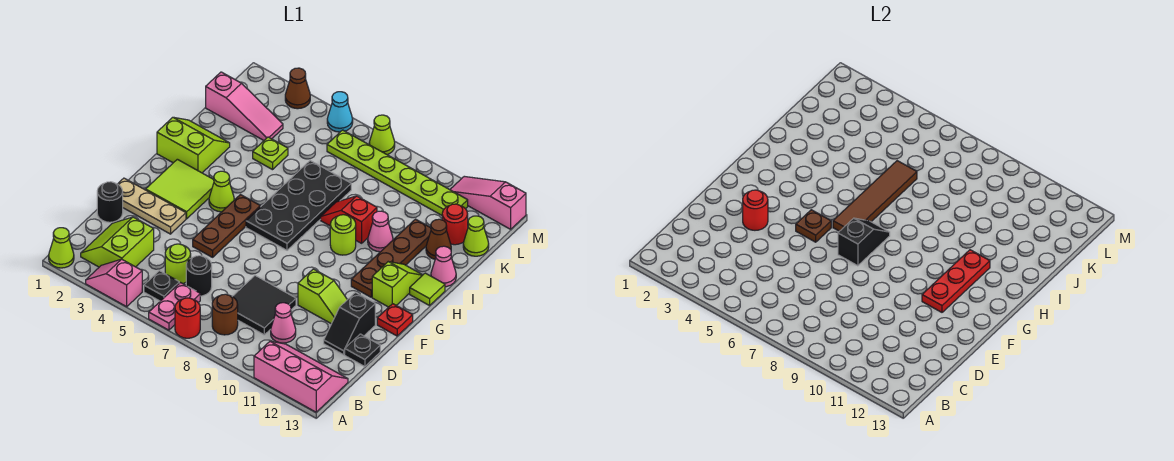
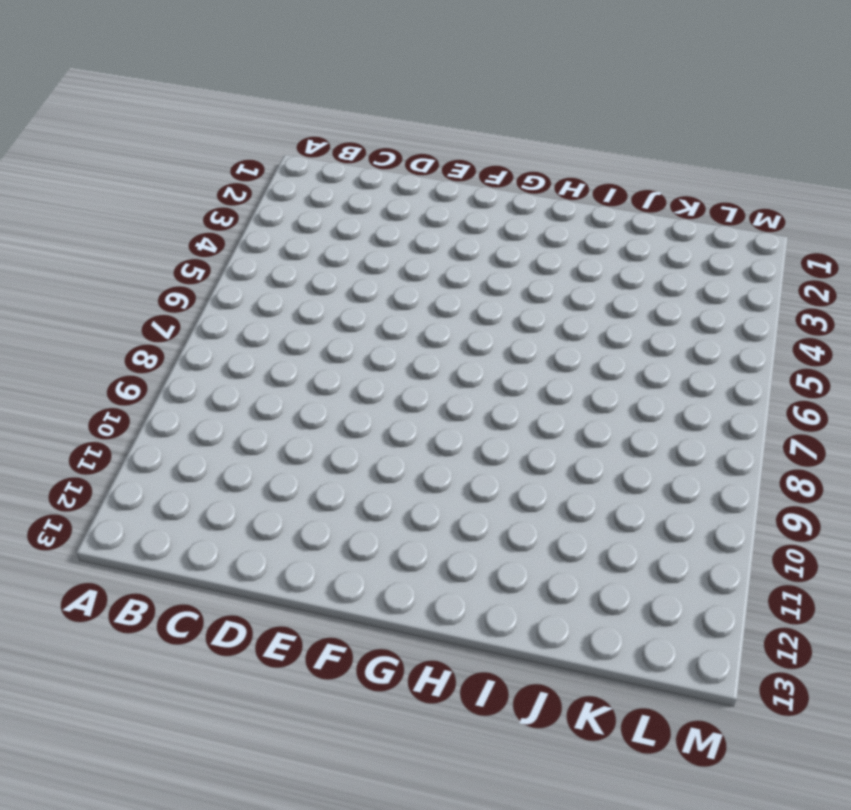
none -> lime cone A1 level 1
none -> pink slope A3:A4 level 1 top 4
none -> pink plate A6:B6 level 1
none -> red round brick A7 level 1

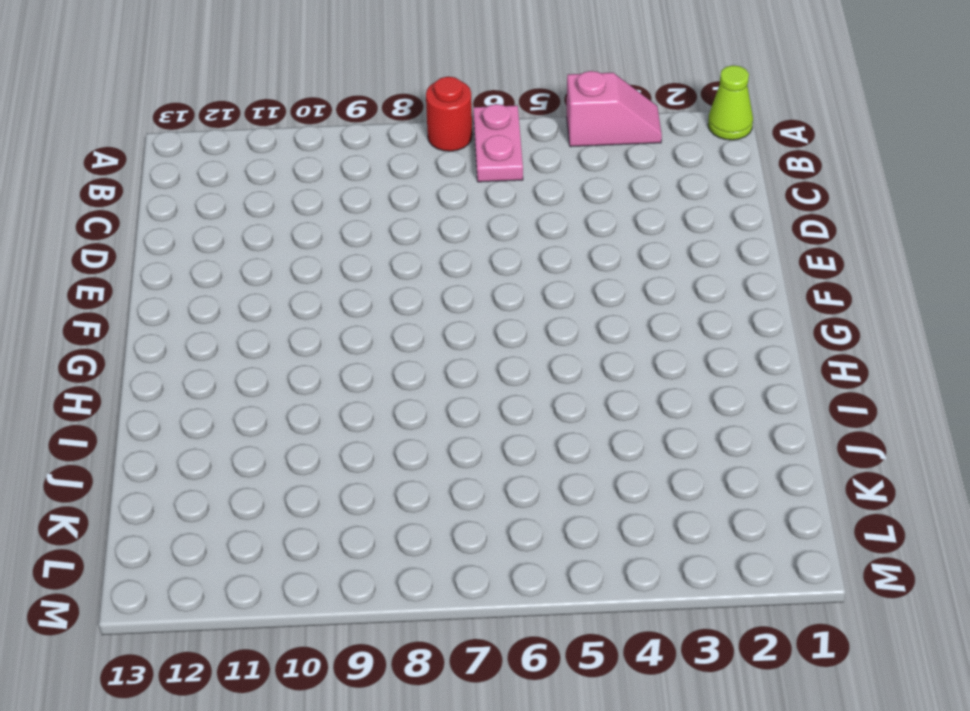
none -> pink slope A11:B13 level 1 top A
none -> lime slope B2:C3 level 1 top 3
none -> black plate B5 level 1
none -> brown round brick B8 level 1

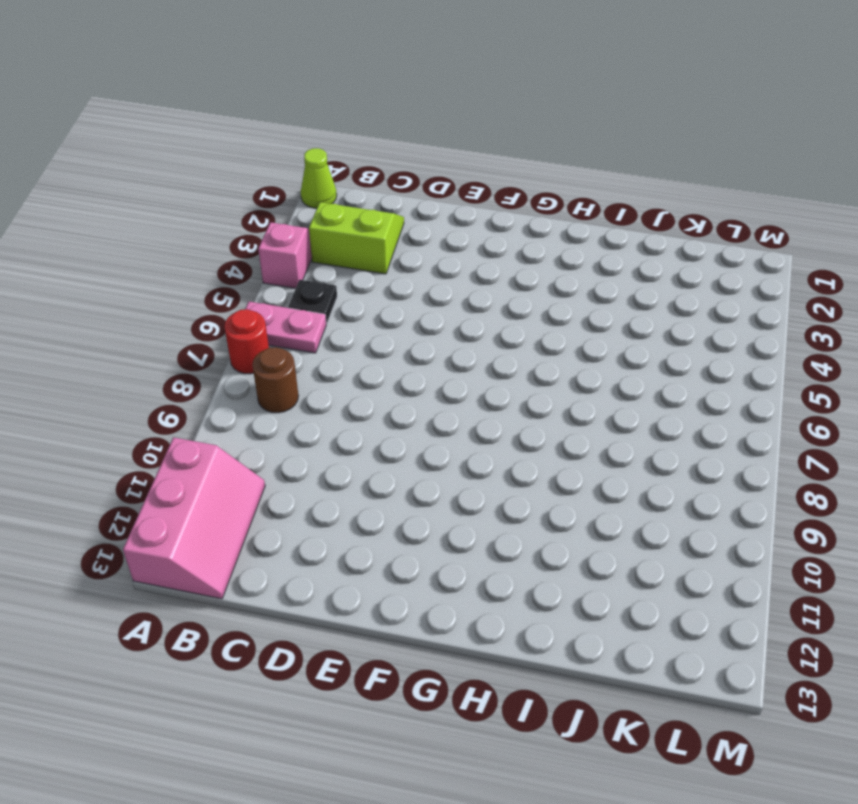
none -> lime round brick C5 level 1
none -> black round brick C6 level 1
none -> black tile C8:D9 level 1
none -> pink cone C10 level 1

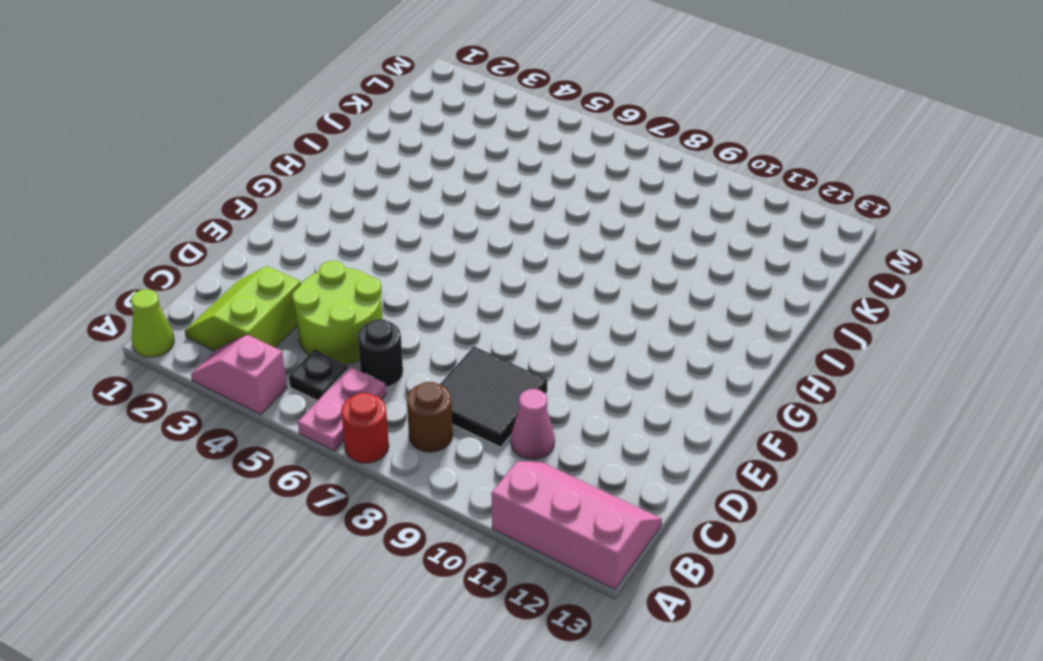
lime round brick C4:D5 level 1 -> lime round brick C5 level 1
none -> black round brick D1 level 1
none -> black slope D12:E12 level 1 top E
none -> black plate D13 level 1
none -> tan plate E1:E3 level 1

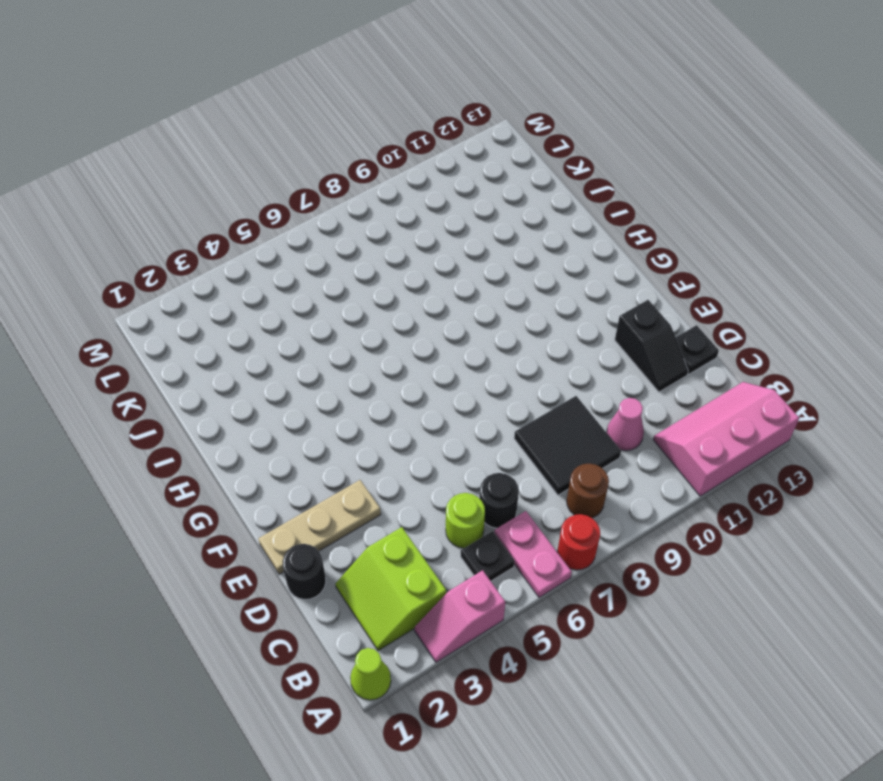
none -> brown plate E5:G5 level 1
none -> lime slope E10:E11 level 1 top 10
none -> lime tile F2:G3 level 1
none -> red plate F13 level 1

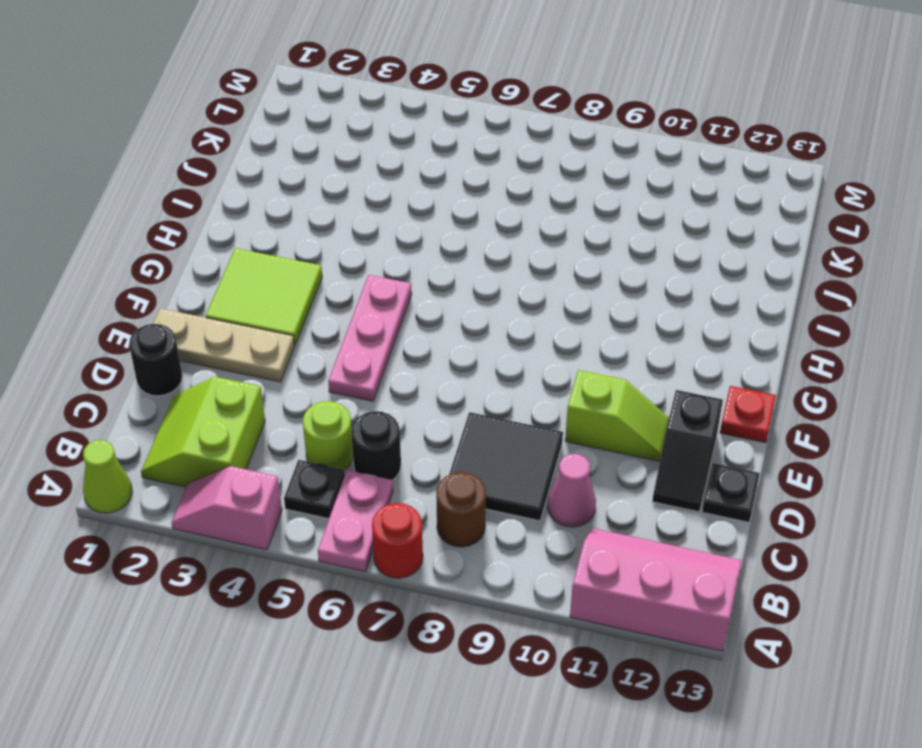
pink plate E5:G5 level 1 -> brown plate E5:G5 level 1
none -> lime cone G4 level 1
none -> black plate G6:J7 level 1
none -> brown plate G11:J11 level 1
none -> lime slope G12:H12 level 1 top G

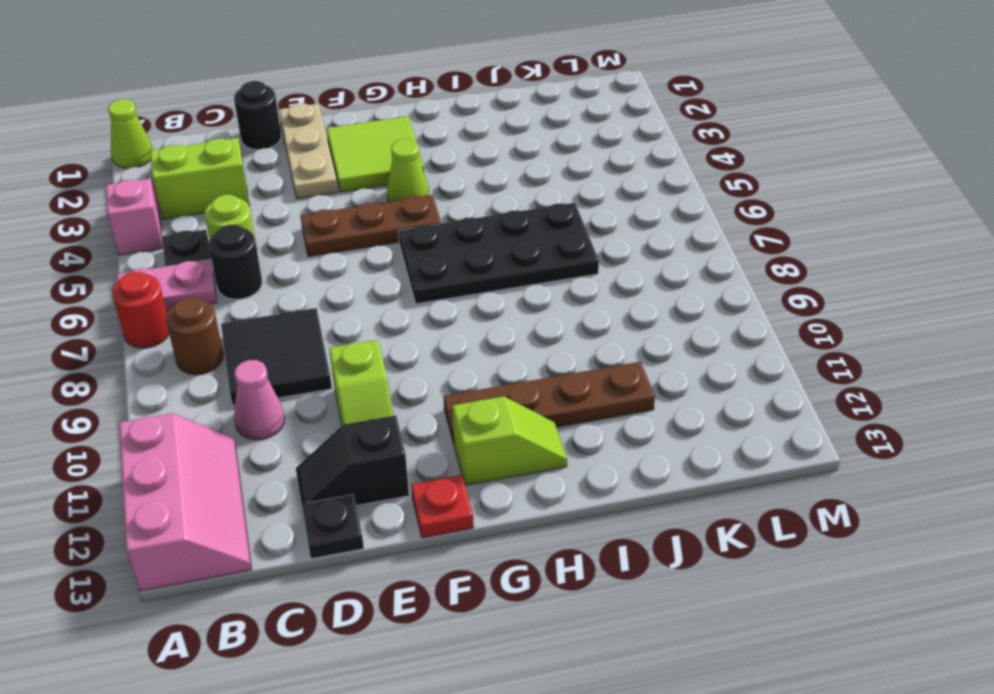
none -> lime slope H1:I2 level 1 top H
none -> lime round brick H9 level 1
none -> lime tile H13 level 1
none -> red slope I8:I9 level 1 top 9

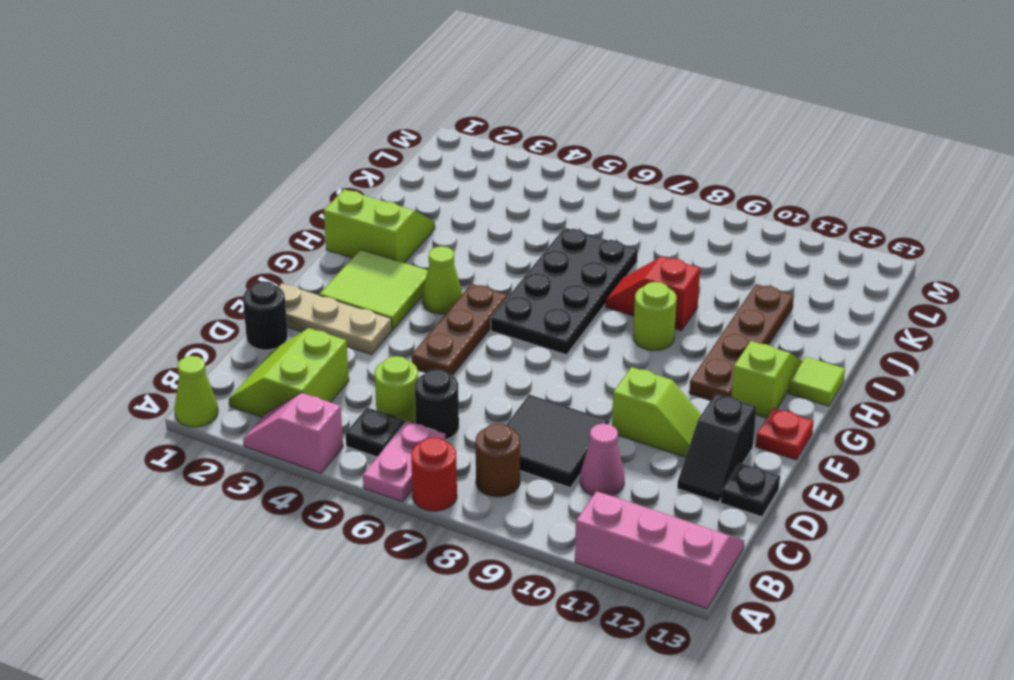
none -> pink cone I10 level 1
none -> pink cone I13 level 1
none -> lime plate J4 level 1
none -> brown cone J12 level 1

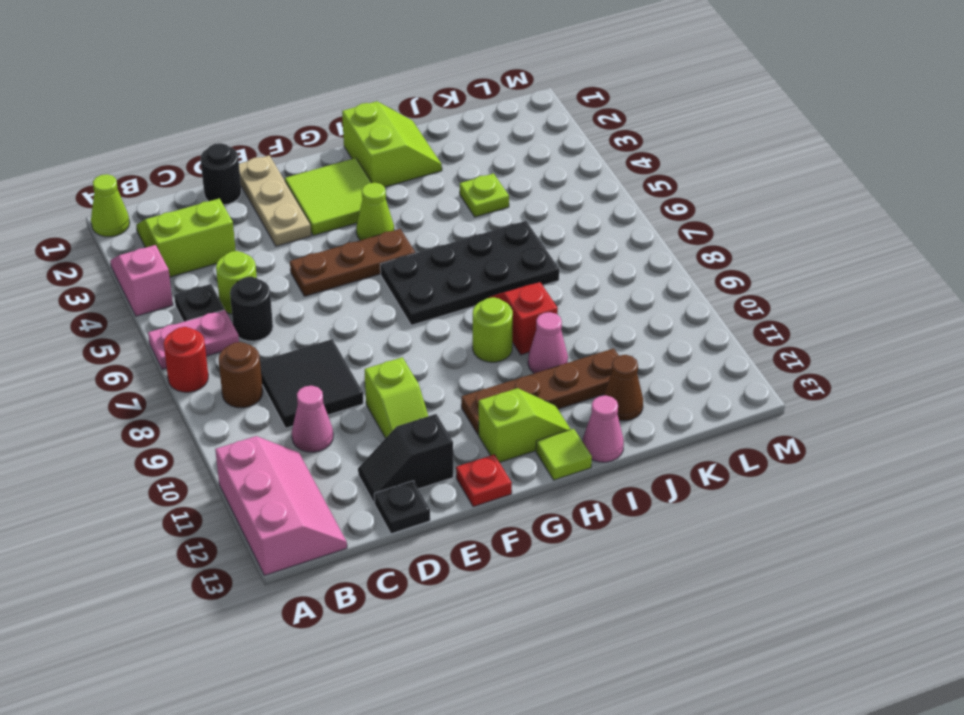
none -> pink slope K1:K3 level 1 top 1
none -> red round brick K12 level 1
none -> lime cone K13 level 1
none -> lime plate L6:L11 level 1

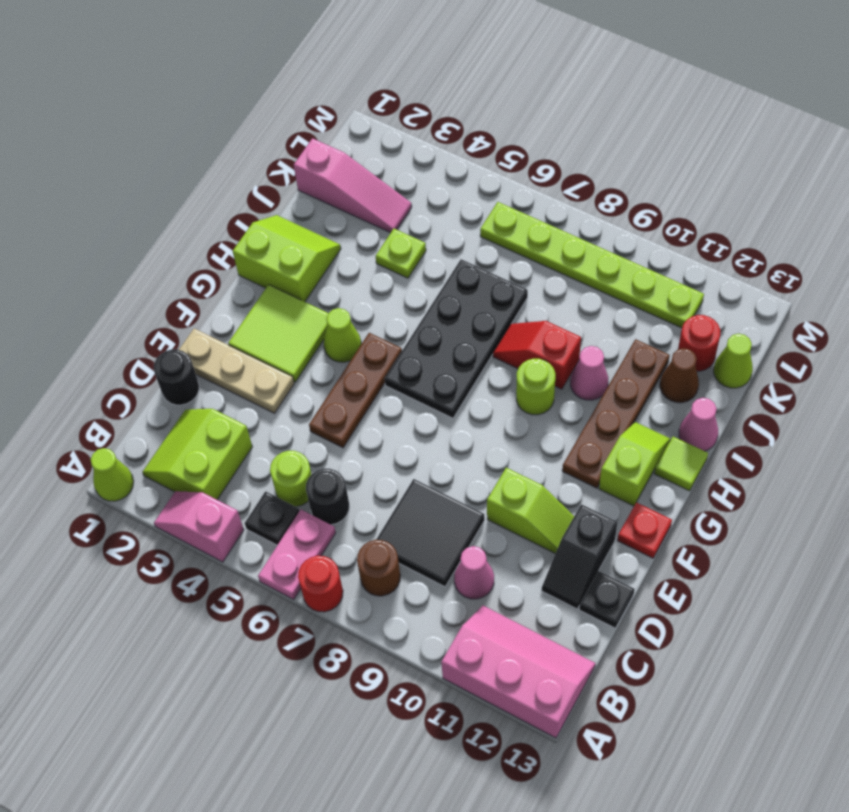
none -> brown cone M3 level 1
none -> cyan cone M5 level 1
none -> lime cone M7 level 1
none -> pink slope M11:M13 level 1 top 13

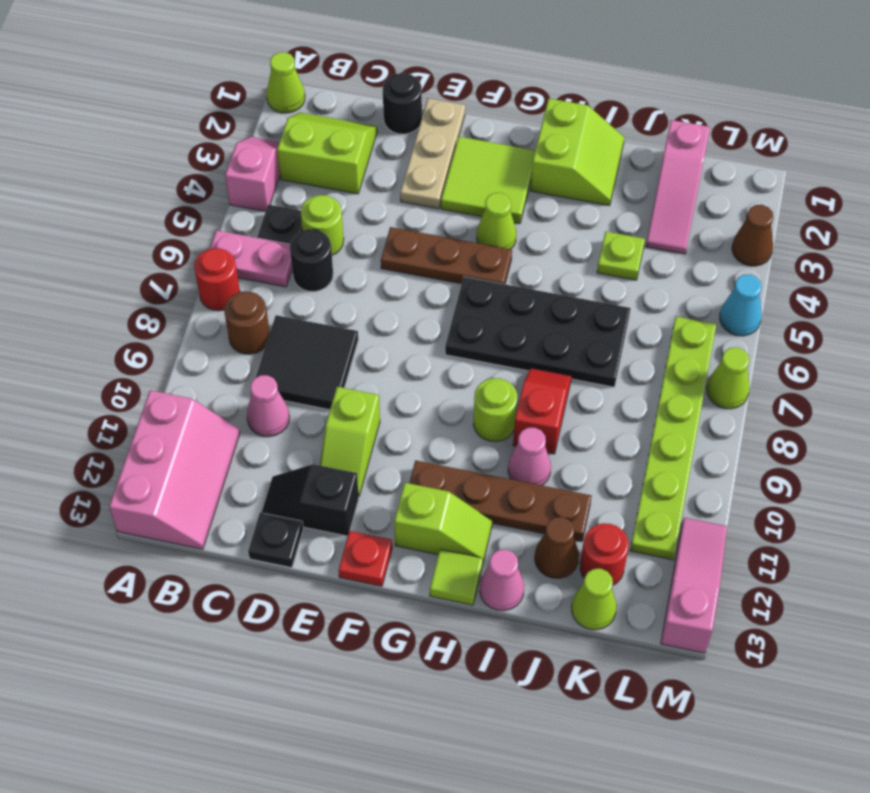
none -> red round brick E3 level 2
none -> brown plate F5 level 2
none -> black slope F7:G7 level 2 top F
none -> red plate F11:H11 level 2

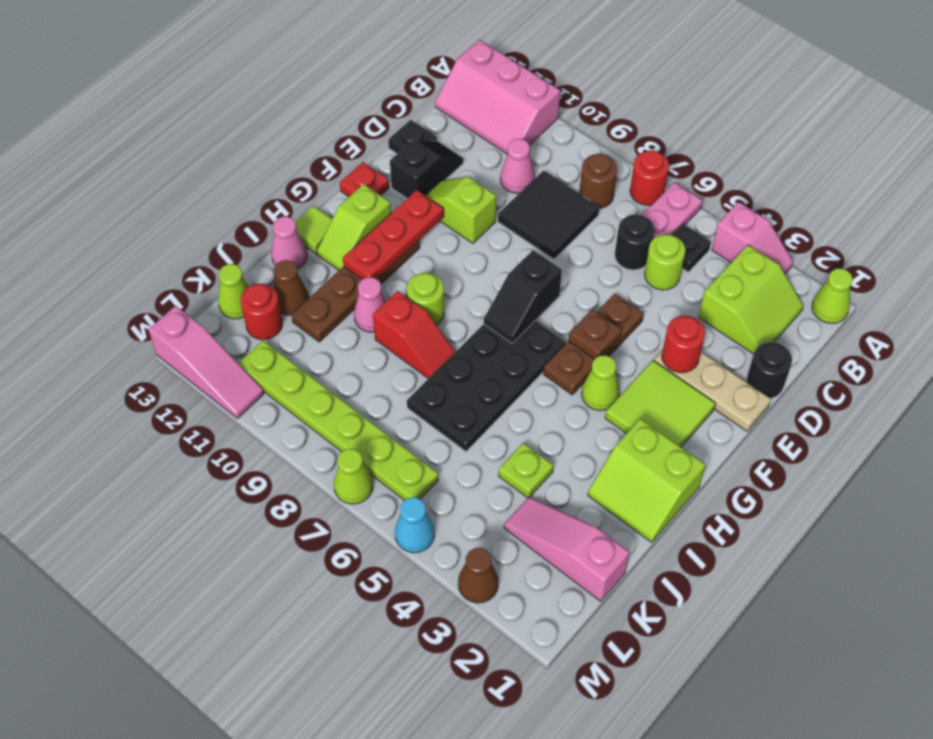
none -> brown tile G6:J6 level 2

